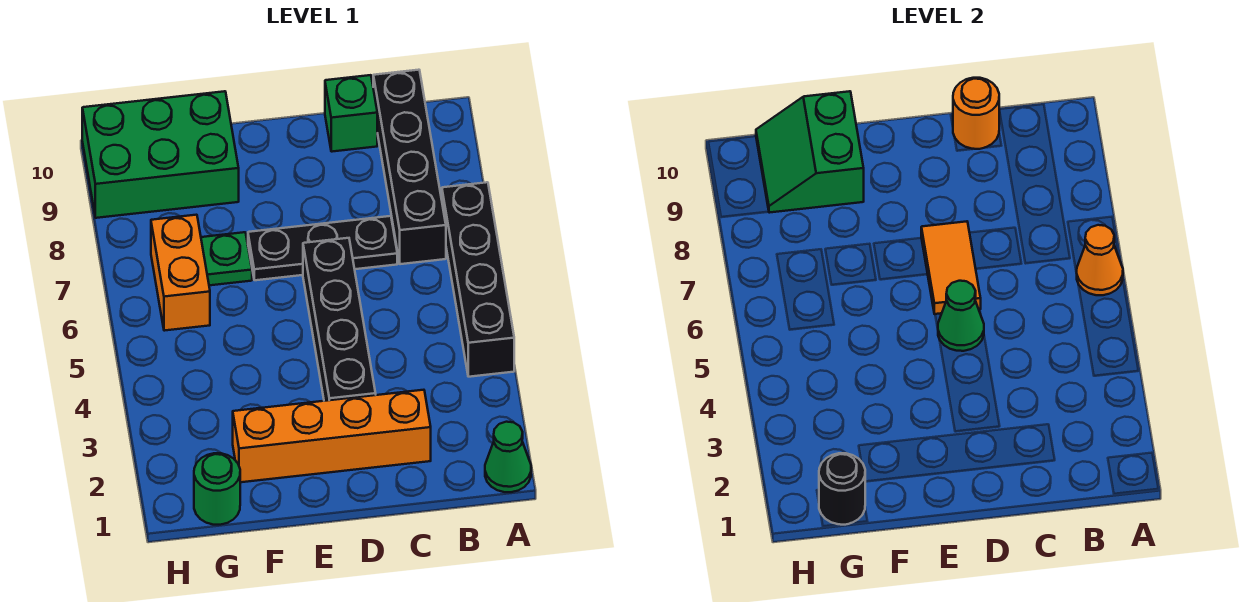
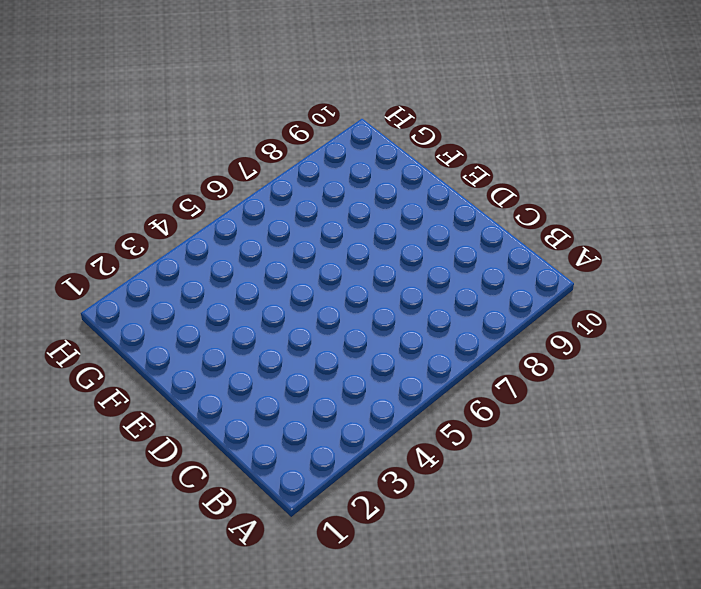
none -> green cone A1 level 1
none -> black brick A4:A7 level 1
none -> black brick B7:B10 level 1

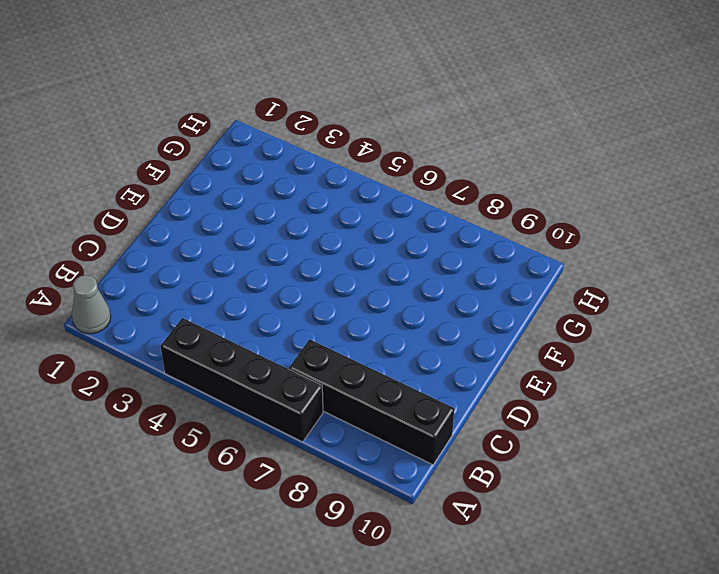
grey cone A1 level 1 -> green cone A1 level 1
none -> orange brick C2:F2 level 1
none -> black plate C7:E7 level 1
none -> green brick C10 level 1

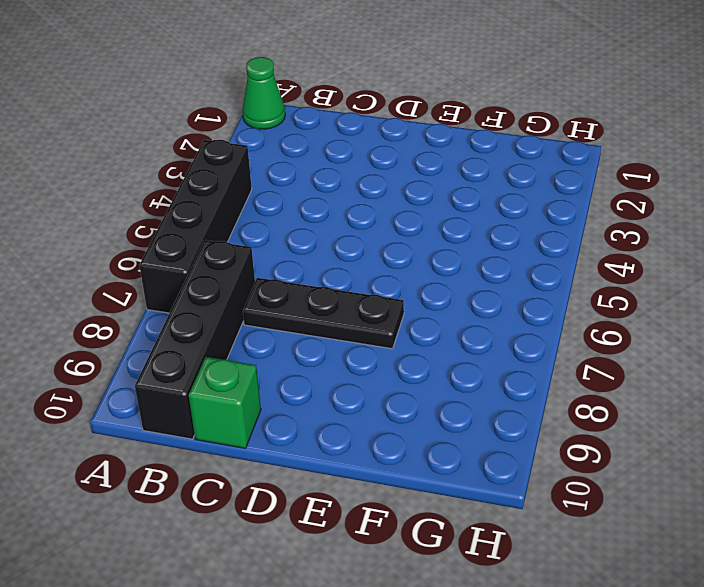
none -> orange brick C2:F2 level 1
none -> black brick D3:D6 level 1
none -> green plate F7 level 1

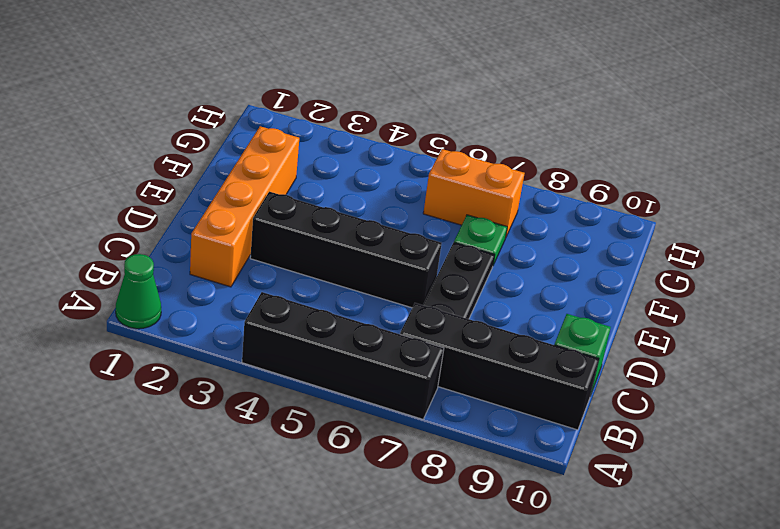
none -> green brick F9:H10 level 1
none -> green round brick G1 level 1
none -> orange cone A6 level 2

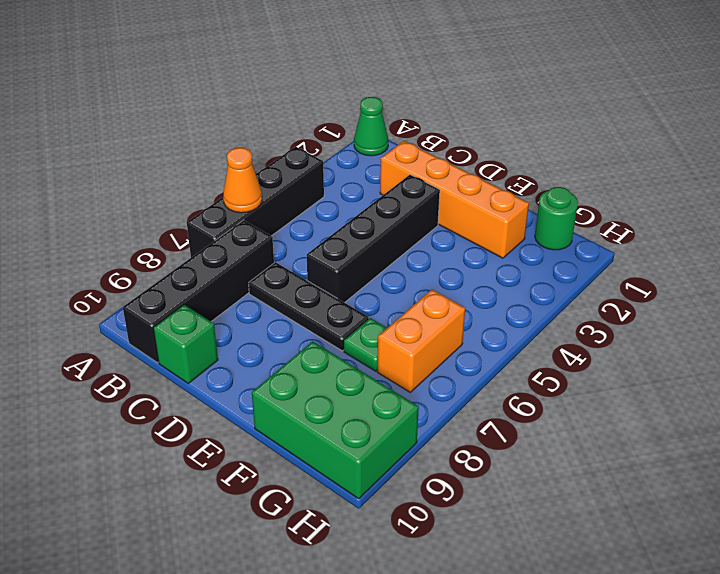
none -> orange round brick C10 level 2
none -> green cone D5 level 2
none -> orange tile D6:D7 level 2

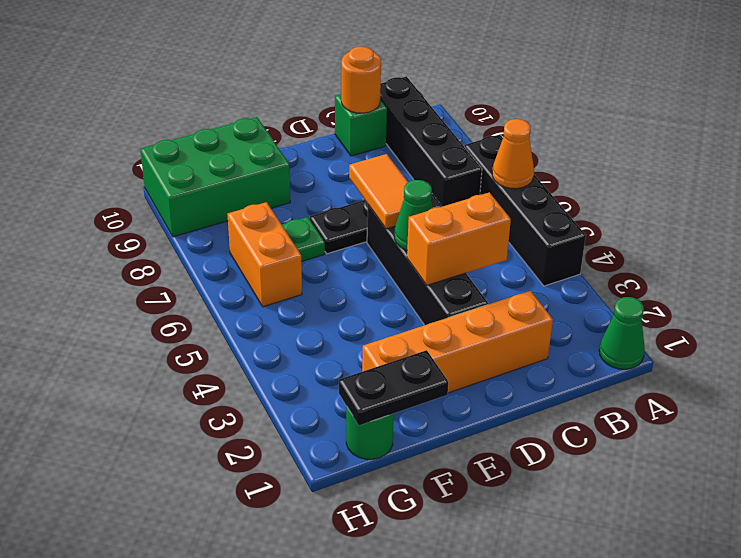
orange brick C4:D4 level 2 -> none
black plate F1:G1 level 2 -> black round brick G1 level 2
none -> green slope F9:G10 level 2 top F

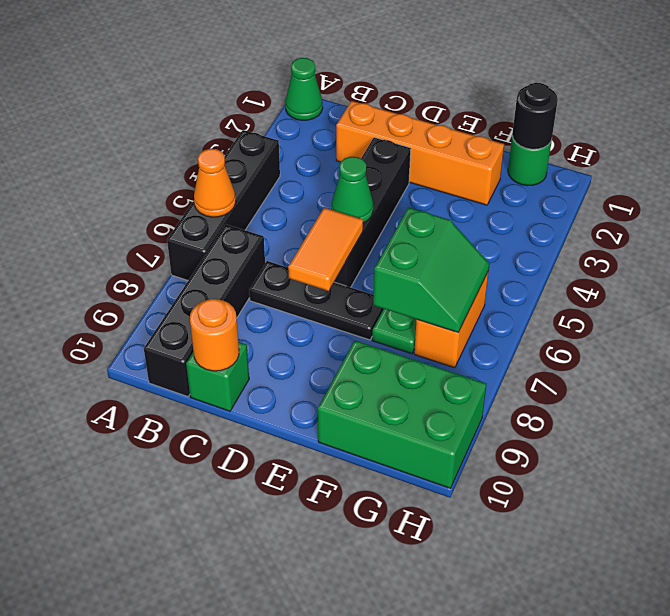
green slope F6:G7 level 2 top F -> green slope F9:G10 level 2 top F

